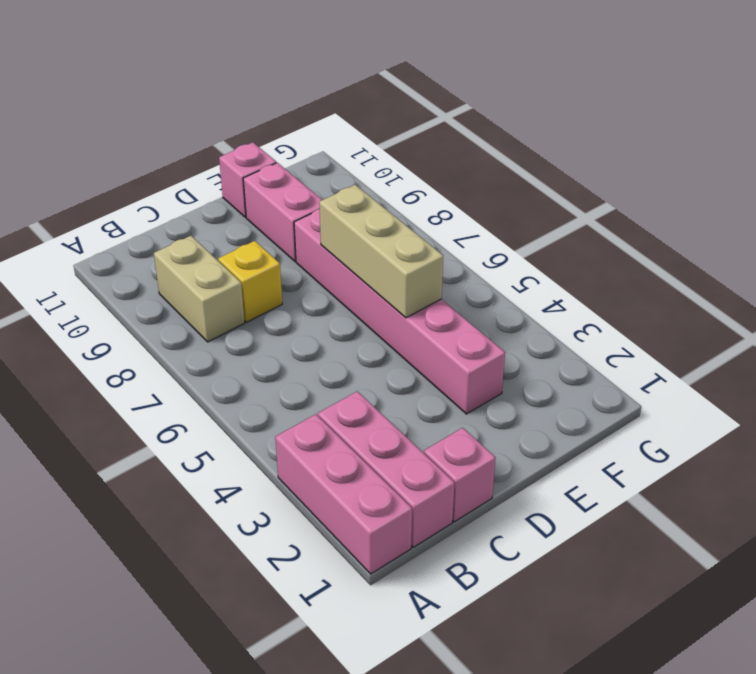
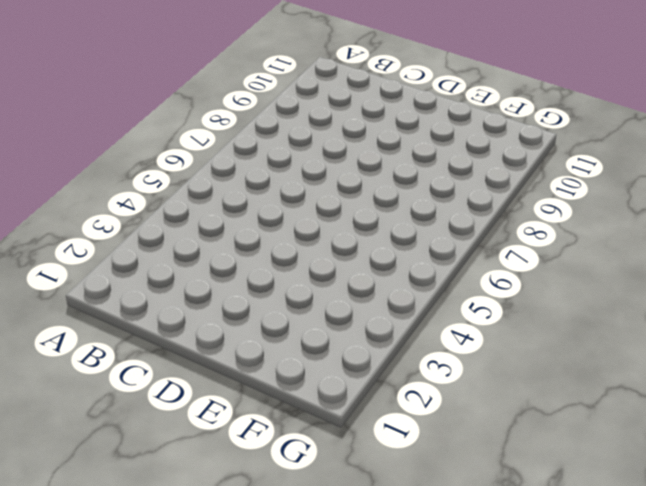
none -> pink brick A1:A3 level 1
none -> pink brick B1:B3 level 1

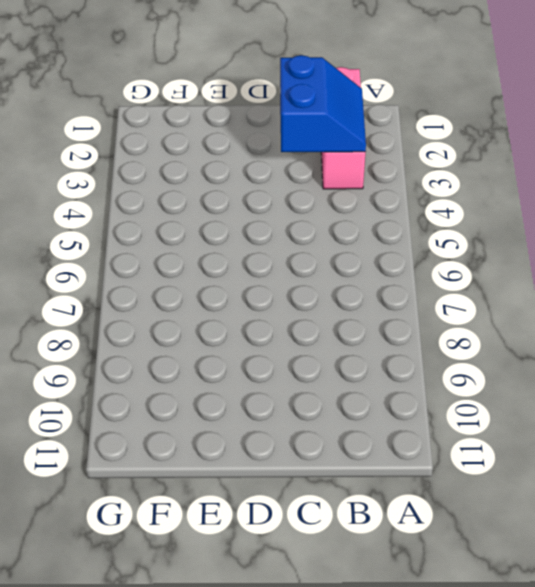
blue slope B2:C3 level 2 top C -> none
none -> pink brick A1:A3 level 1
none -> tan brick B8:B9 level 1

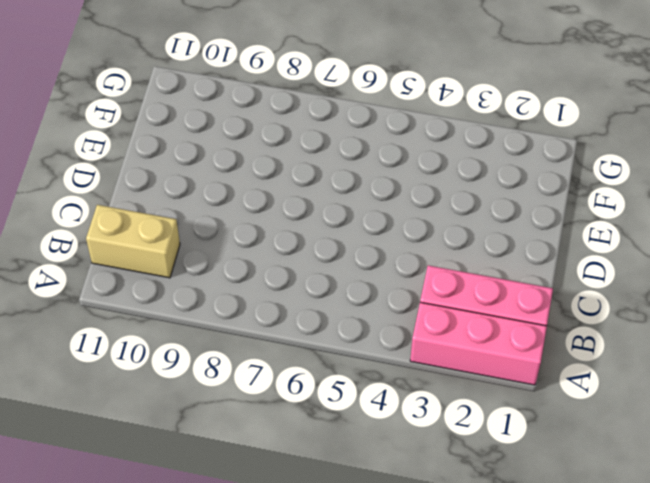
tan brick B10:B11 level 1 -> tan brick B8:B9 level 1
none -> pink brick C1 level 1
none -> yellow brick C8 level 1

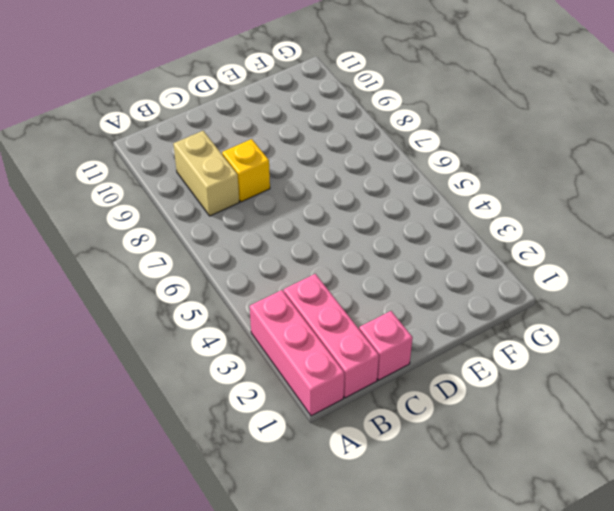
none -> pink brick E3:E8 level 1
none -> pink brick E9:E10 level 1

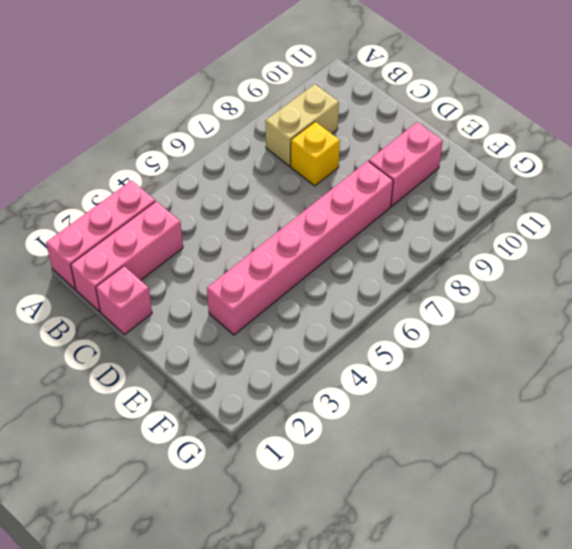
none -> pink brick E11 level 1
none -> tan brick E5:E7 level 2

